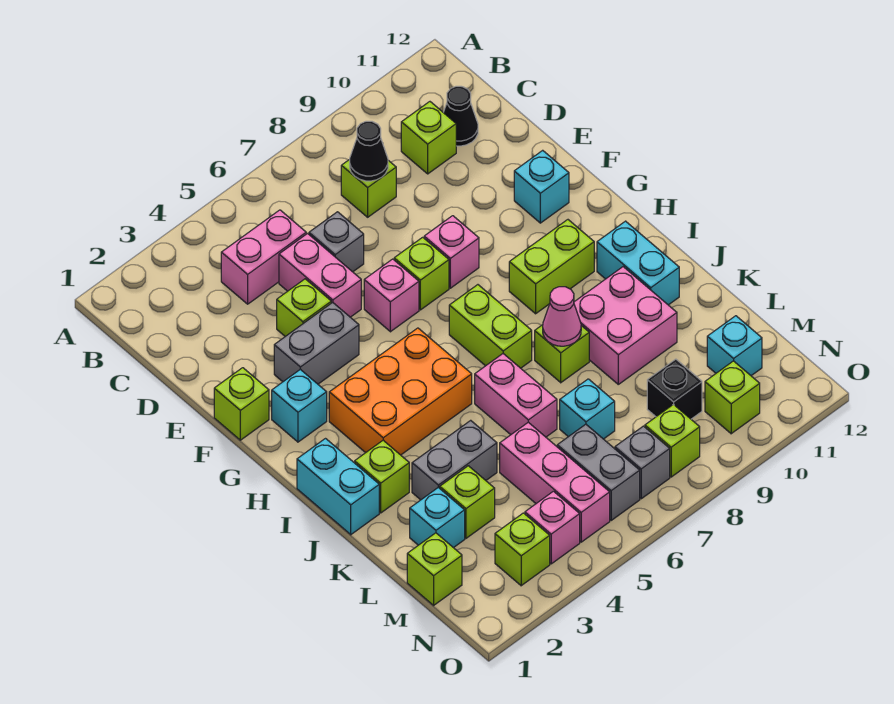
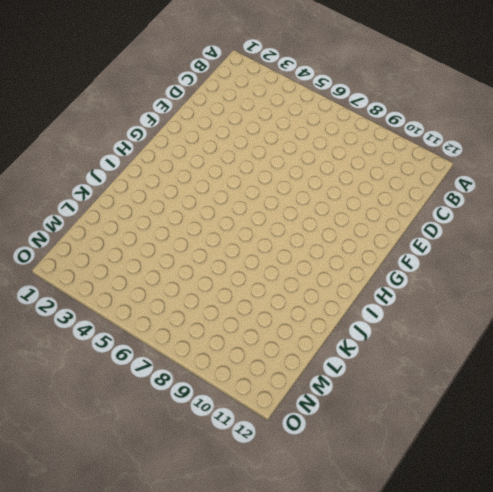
none -> pink brick C4:C5 level 1
none -> lime brick C8 level 1
none -> lime brick C10 level 1
none -> black cone C11 level 1

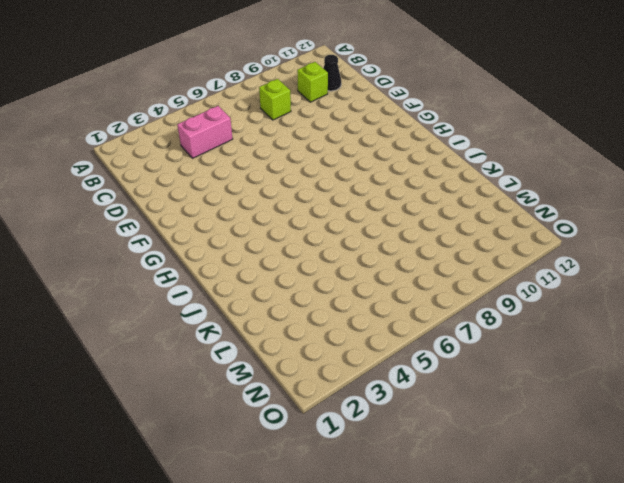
none -> pink brick D5:E5 level 1
none -> grey brick D6 level 1
none -> lime brick E4 level 1
none -> lime brick F1 level 1

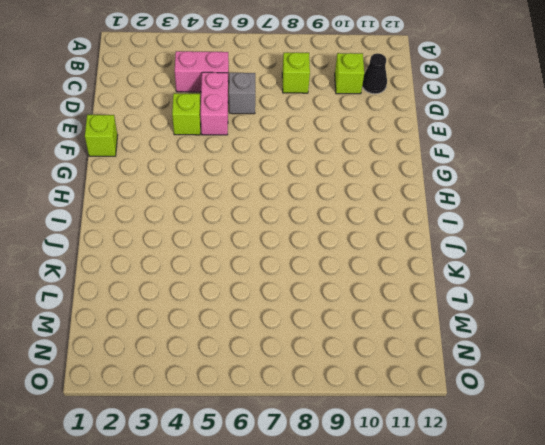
none -> grey brick F3:F4 level 1
none -> pink brick F6 level 1
none -> lime brick F7 level 1
none -> pink brick F8 level 1

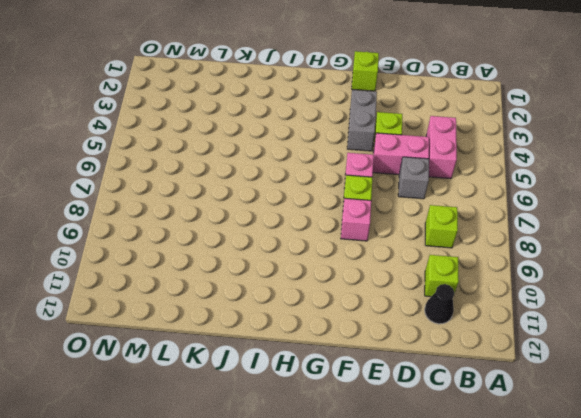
none -> cyan brick F11 level 1
none -> cyan brick G2 level 1
none -> orange brick H3:I5 level 1
none -> lime brick H7:I7 level 1

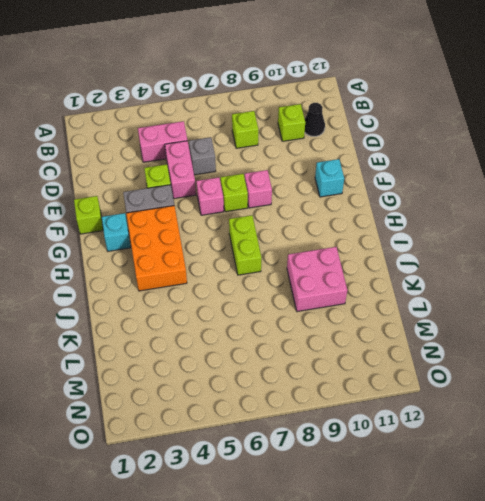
orange brick G3:I4 level 1 -> orange brick H3:I5 level 1
none -> lime brick H9:H10 level 1
none -> cyan brick I1:J1 level 1
none -> cyan brick I11:J11 level 1
none -> lime brick J2 level 1

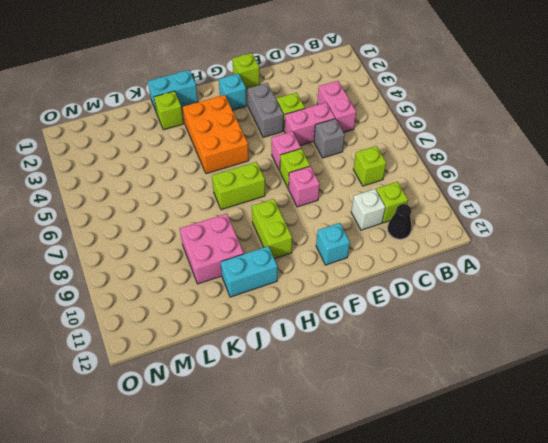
white brick D10 level 1 -> none
none -> pink brick J6:K6 level 1
none -> lime brick J8 level 1
none -> grey brick K3:K4 level 1
none -> cyan brick L2 level 1

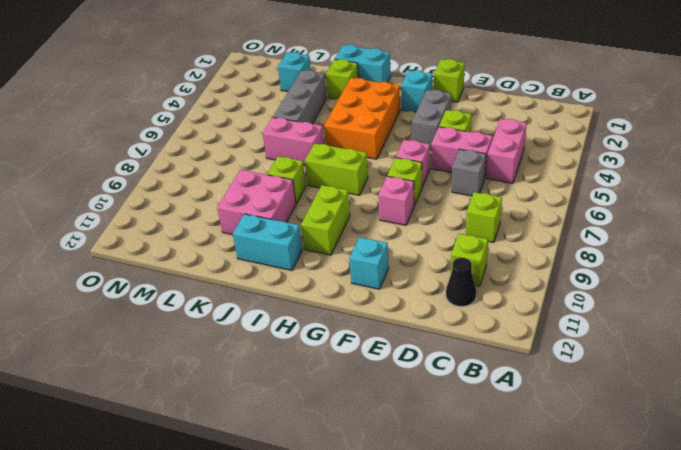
grey brick K3:K5 level 1 -> grey brick K3:K4 level 1
none -> lime brick L3 level 1
none -> pink brick L5:N5 level 1
none -> cyan brick L7 level 1
none -> lime brick M1 level 1

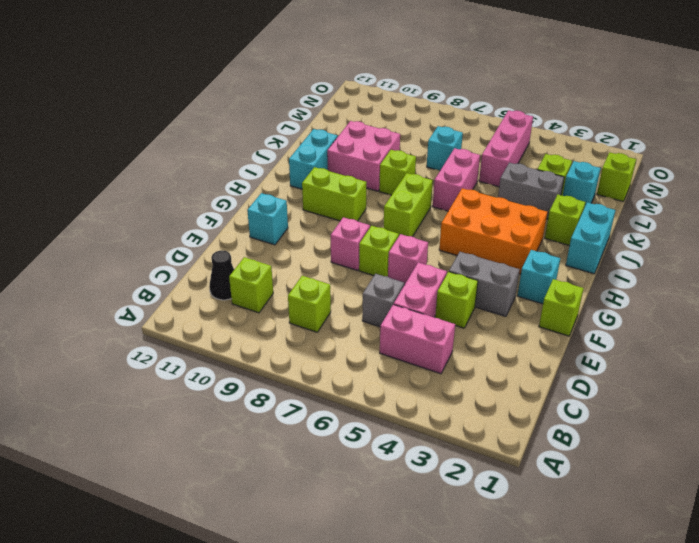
none -> grey brick M6:N6 level 1
none -> black brick M9 level 1
none -> cyan brick M11 level 1
none -> lime brick N3 level 1

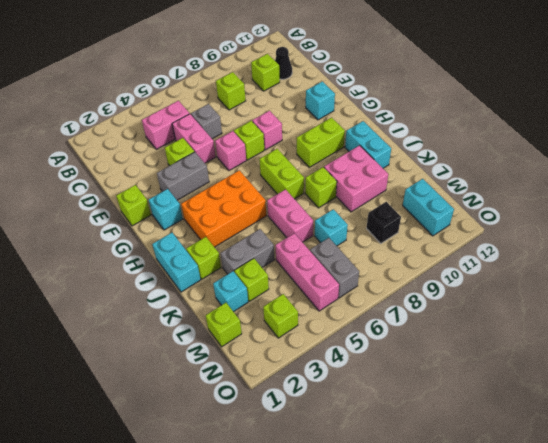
cyan brick M11:N11 level 1 -> cyan brick M11 level 1
none -> pink brick N4 level 1
none -> grey brick N7 level 1
none -> lime brick N8 level 1
none -> lime brick N10 level 1

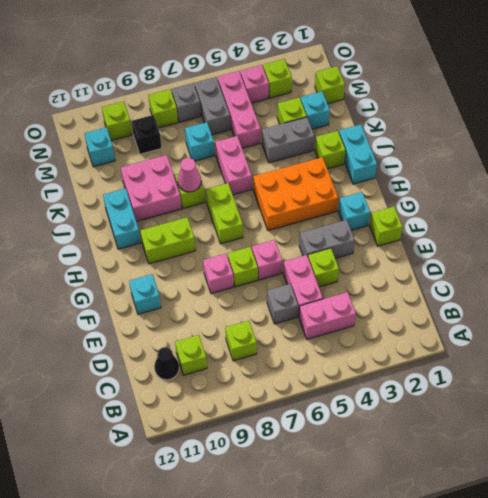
none -> black cone C8 level 2

